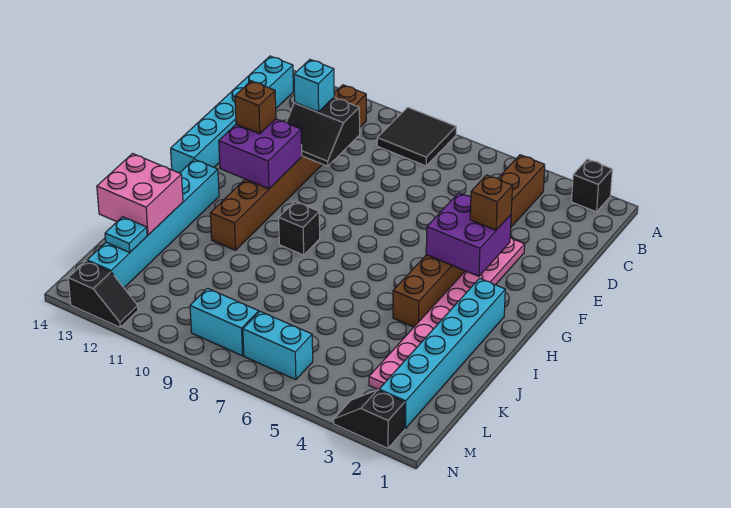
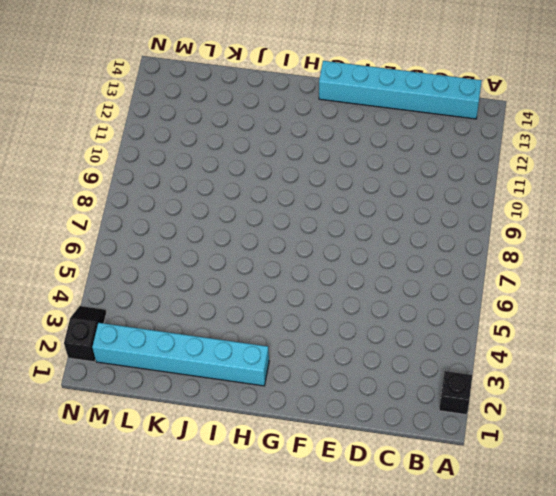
none -> black tile A8:B9 level 1
none -> brown brick B4:I4 level 1
none -> brown brick B11:I11 level 1

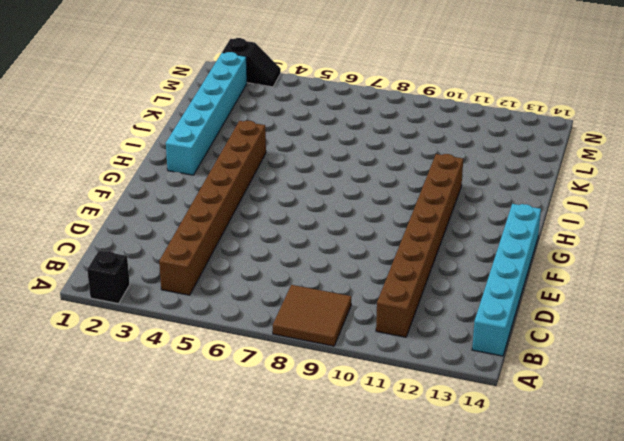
brown tile A8:B9 level 1 -> black tile A8:B9 level 1
none -> pink plate E3:L3 level 1
none -> black brick H9 level 1
none -> cyan brick H13:M13 level 1

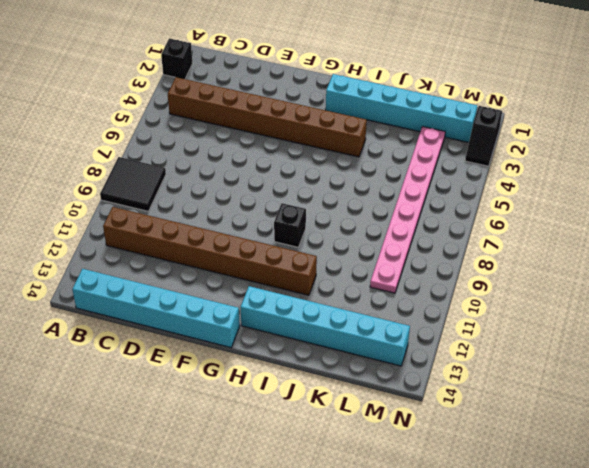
pink plate L3:L10 level 1 -> pink plate E3:L3 level 1
none -> cyan brick M6:M7 level 1
none -> cyan brick M8:M9 level 1
none -> black slope N12:N13 level 1 top 13

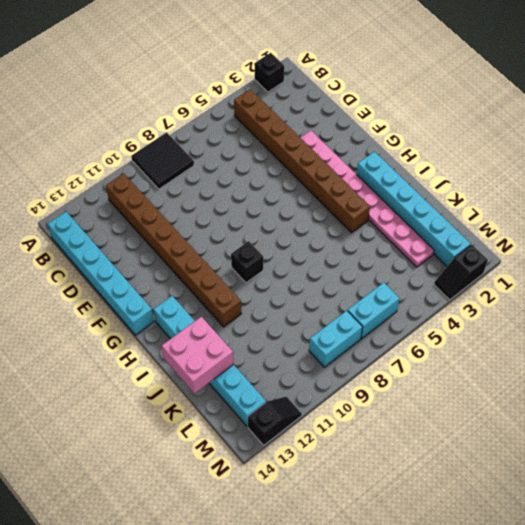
none -> black slope D10:E11 level 2 top D
none -> purple brick F3:G4 level 2
none -> purple brick F11:G12 level 2

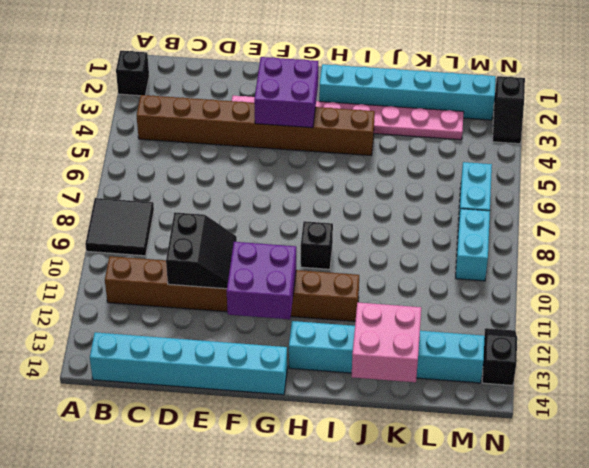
none -> cyan plate L13 level 2
none -> cyan brick D11 level 3
none -> brown brick F3 level 3

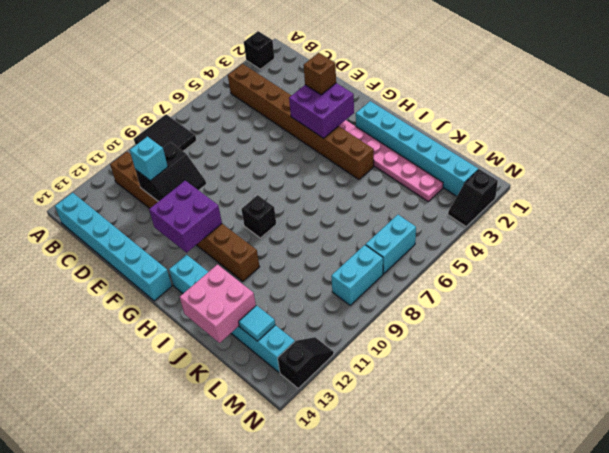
cyan tile L13 level 2 -> cyan plate L13 level 2
none -> brown brick F12 level 3

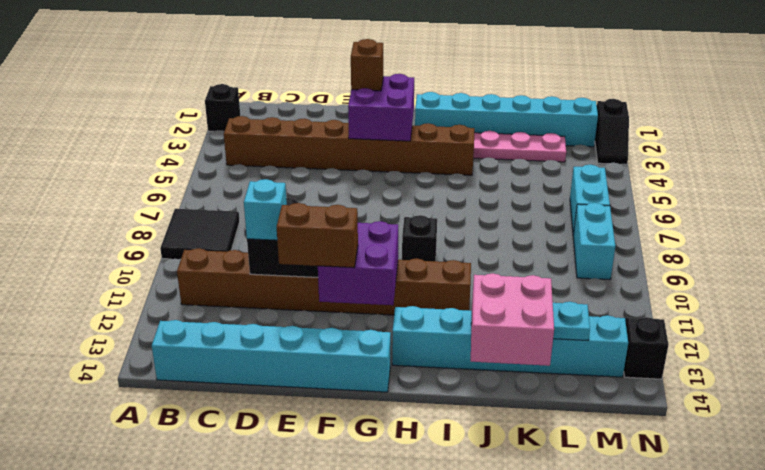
brown brick E12:F12 level 3 -> brown brick F12 level 3

